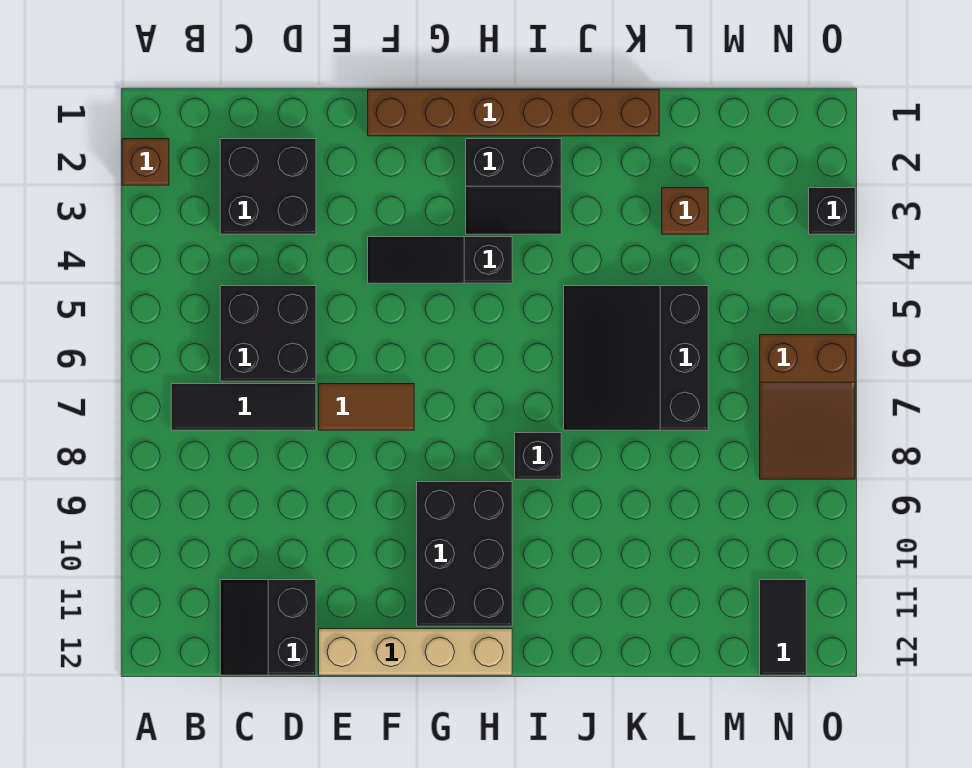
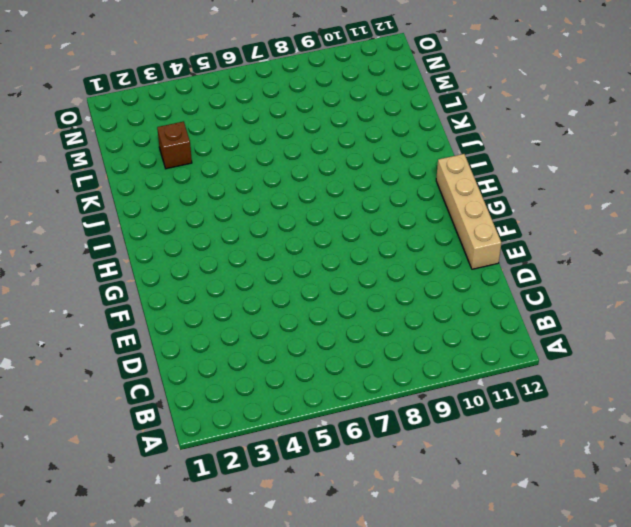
none -> brown brick A2 level 1
none -> black tile B7:D7 level 1
none -> black brick C2:D3 level 1

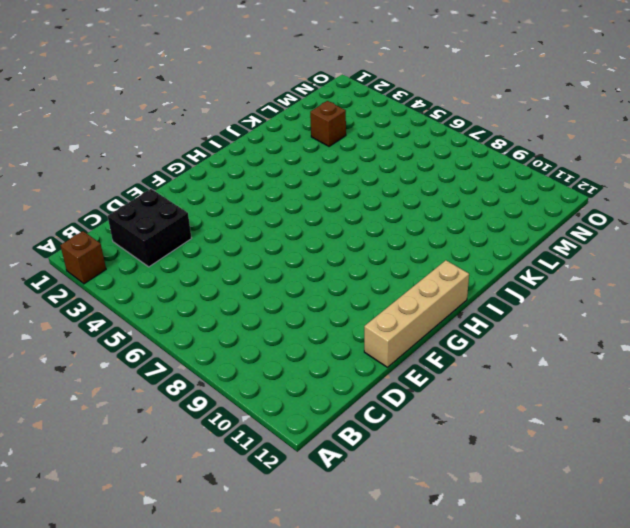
none -> black tile B7:D7 level 1
none -> black brick C5:D6 level 1
none -> black slope C11:D12 level 1 top D

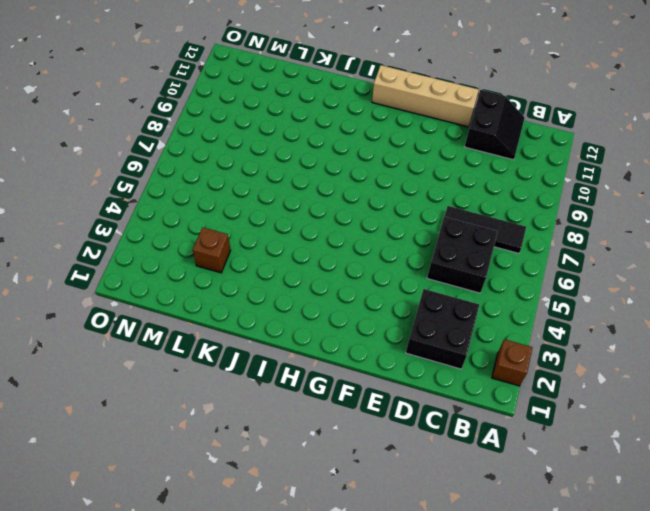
none -> brown tile E7:F7 level 1
none -> brown brick F1:K1 level 1
none -> black slope F4:H4 level 1 top H

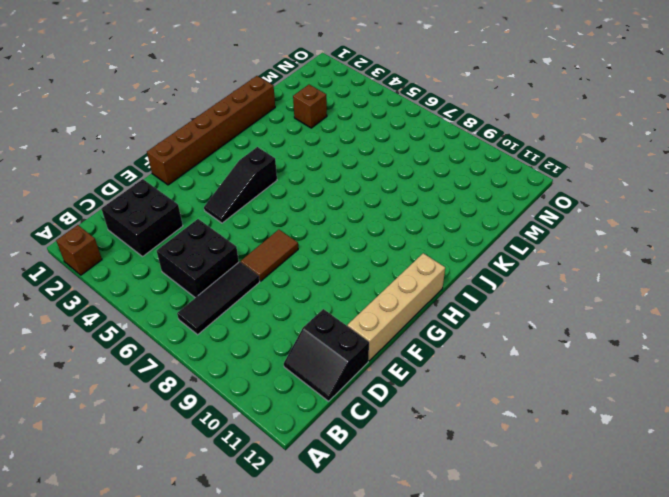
none -> black brick G9:H11 level 1
none -> black slope H2:I3 level 1 top 2
none -> black brick I8 level 1

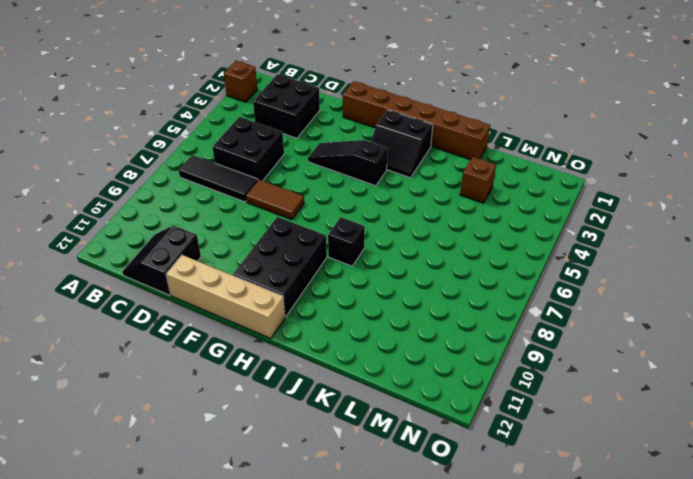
none -> black slope J5:L7 level 1 top L
none -> brown slope N6:O8 level 1 top 6
none -> black tile N11:N12 level 1

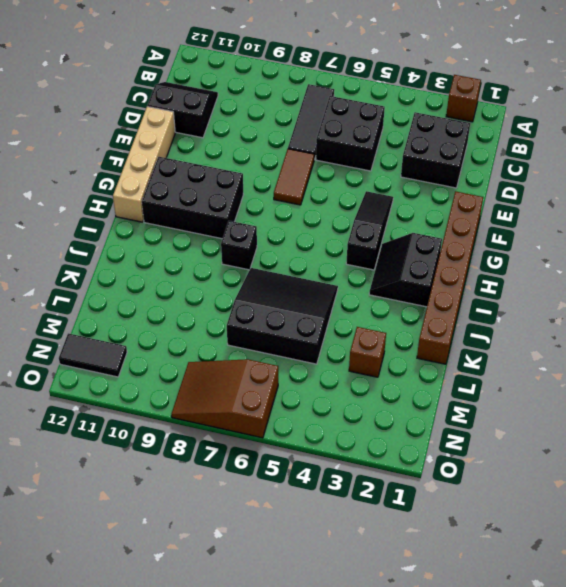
none -> black brick O3 level 1

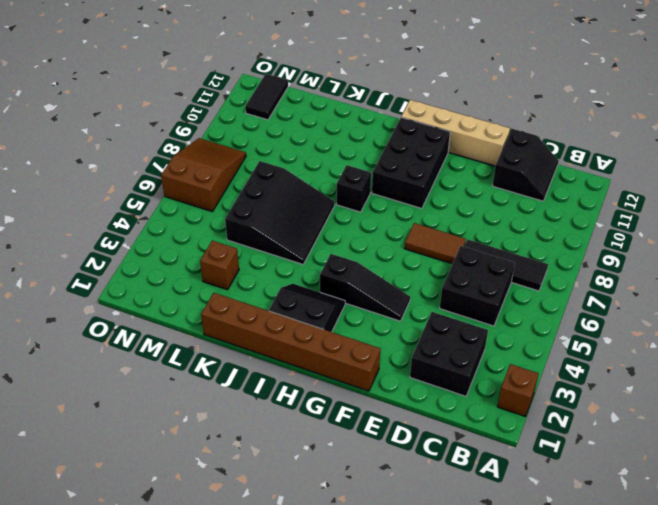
none -> black brick O3 level 1

